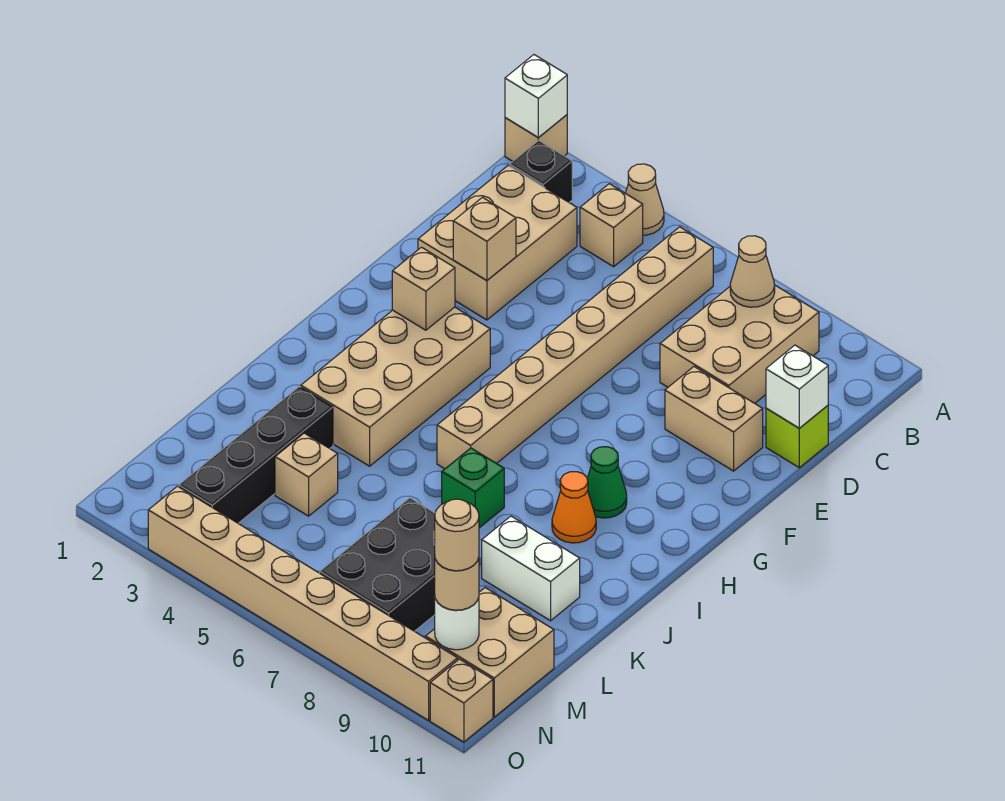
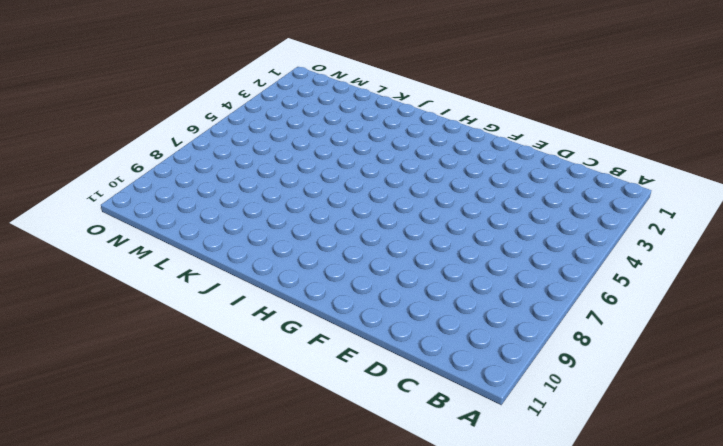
none -> tan brick A1 level 1
none -> tan cone A4 level 1
none -> black brick B2 level 1

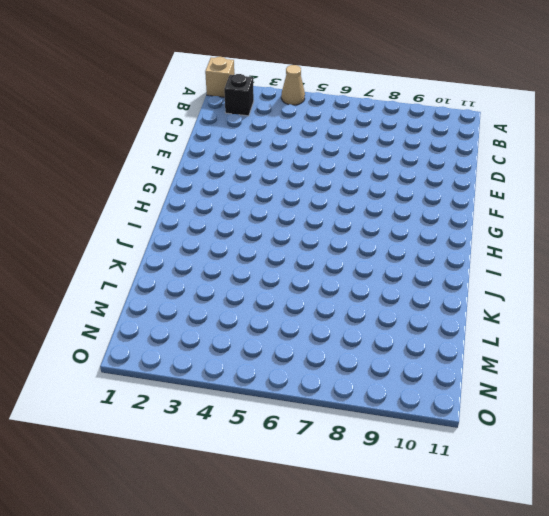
none -> tan brick B4 level 1
none -> tan brick B6:I6 level 1
none -> tan brick B8:D9 level 1

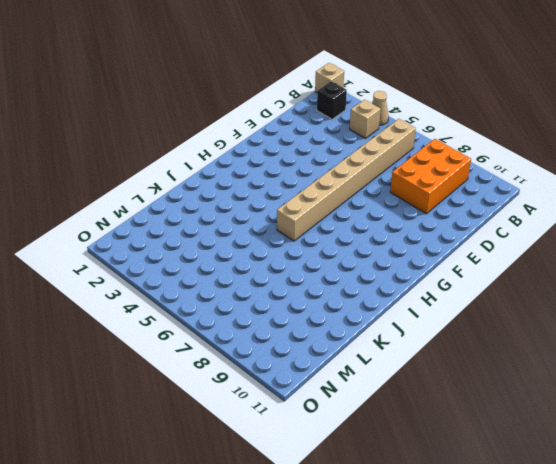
orange brick B8:D9 level 1 -> tan brick B8:D9 level 1
none -> tan brick C2:E3 level 1
none -> lime brick D11 level 1
none -> tan brick E9:E10 level 1

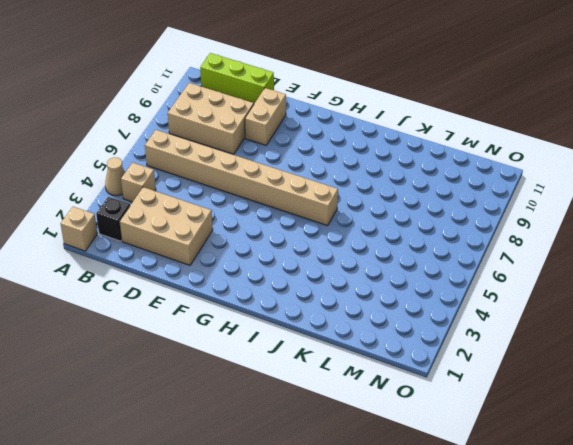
lime brick B11:D11 level 1 -> lime brick D11 level 1
none -> tan brick G3:J4 level 1
none -> green cone H9 level 1
none -> orange cone I9 level 1

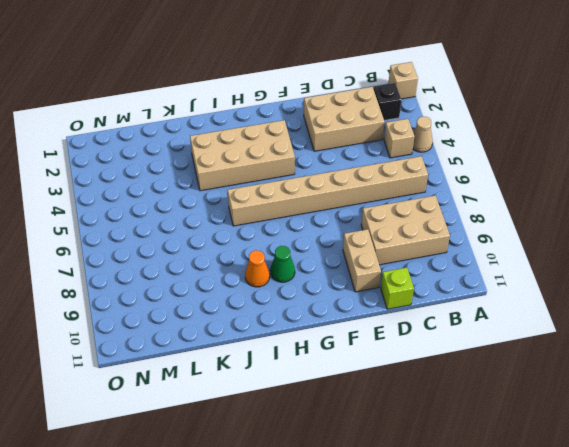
none -> green brick J7 level 1
none -> black brick K3:N3 level 1
none -> white brick K9:K10 level 1

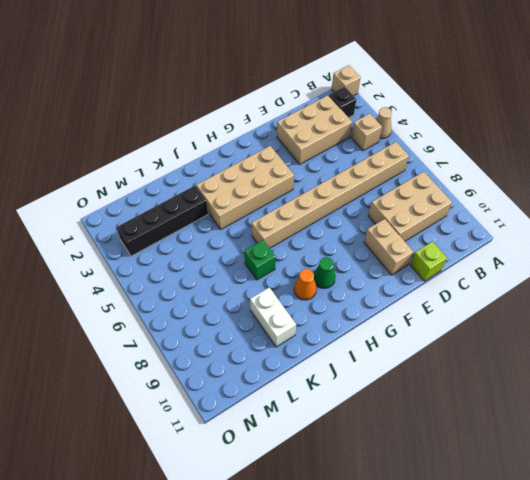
none -> tan brick L4 level 1
none -> black brick L7:N8 level 1
none -> tan brick M10:N11 level 1

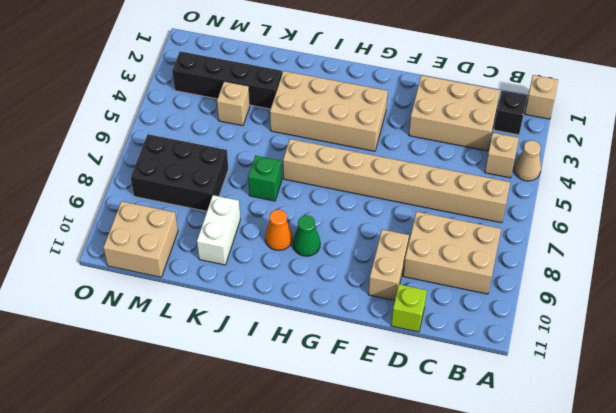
none -> tan brick O3:O10 level 1
none -> tan brick O11 level 1
none -> white brick A1 level 2

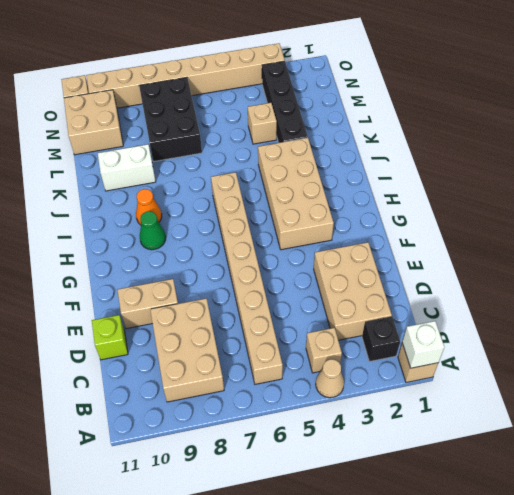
none -> green brick J7 level 1
none -> tan cone B8 level 2
none -> white brick D11 level 2

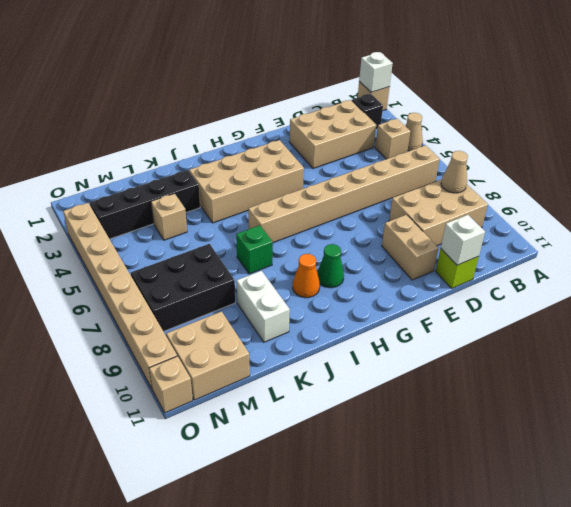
none -> tan brick E3 level 2
none -> tan brick G3 level 2
none -> white round brick N10 level 2

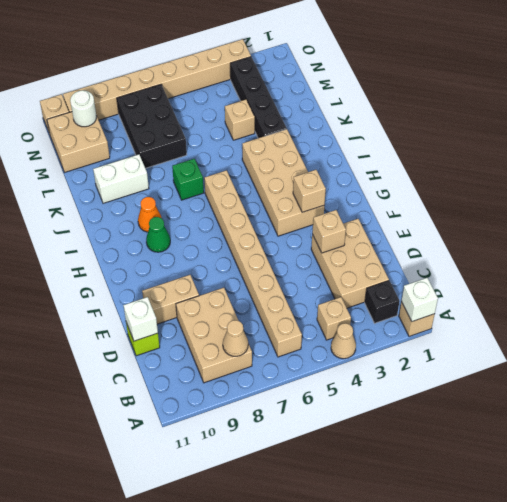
none -> tan round brick N10 level 3
none -> tan round brick N10 level 4

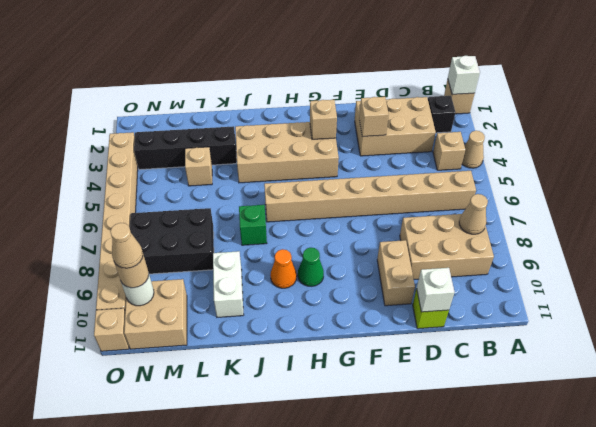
tan cone N10 level 4 -> tan round brick N10 level 4

